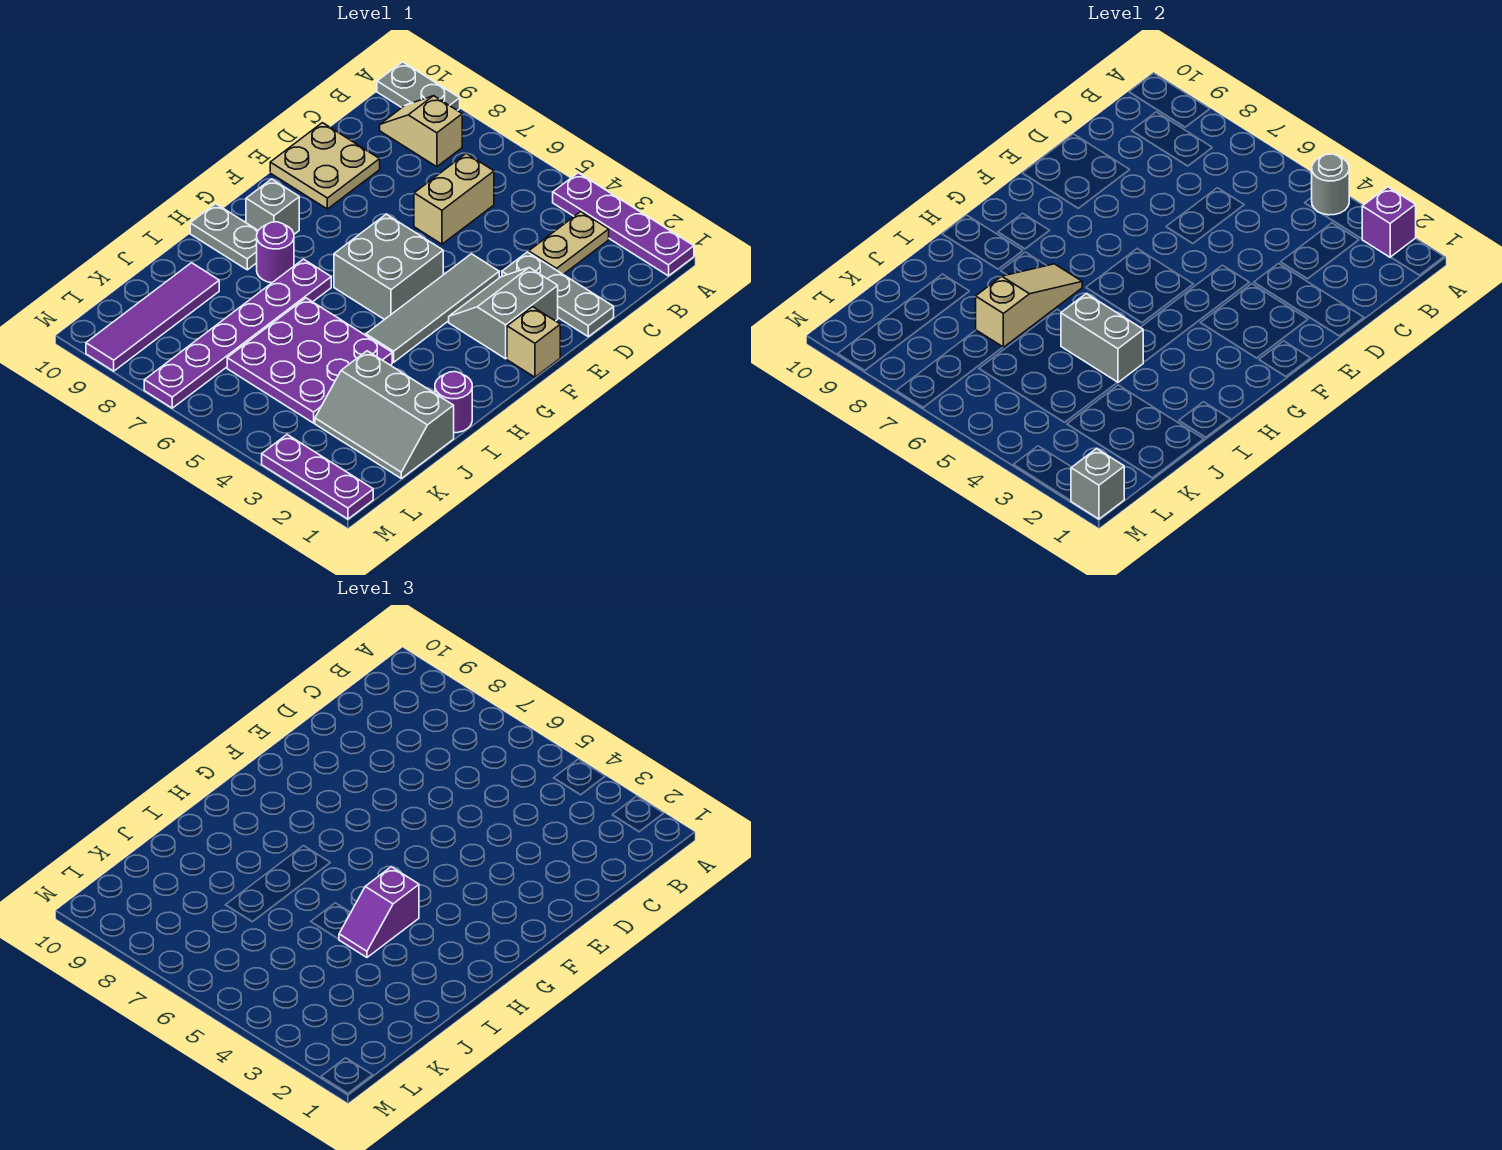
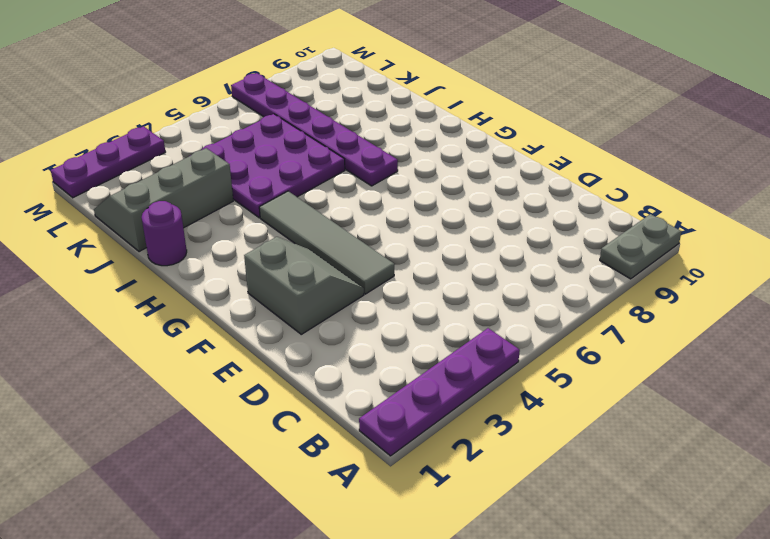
none -> tan plate B3:C3 level 1
none -> tan slope B8:B9 level 1 top 8
none -> tan brick C6:D6 level 1

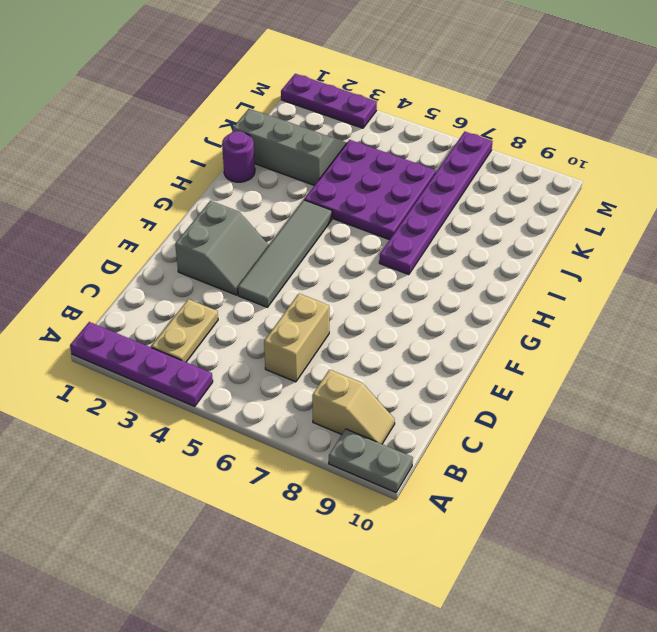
none -> grey plate D1:D3 level 1
none -> tan plate D9:E10 level 1
none -> tan brick F1 level 1

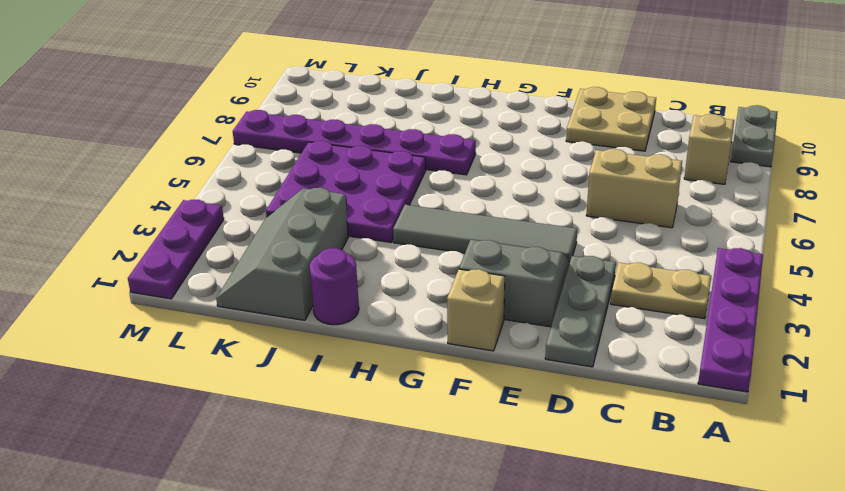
none -> grey brick F5:G6 level 1
none -> grey brick G9 level 1
none -> purple round brick H8 level 1

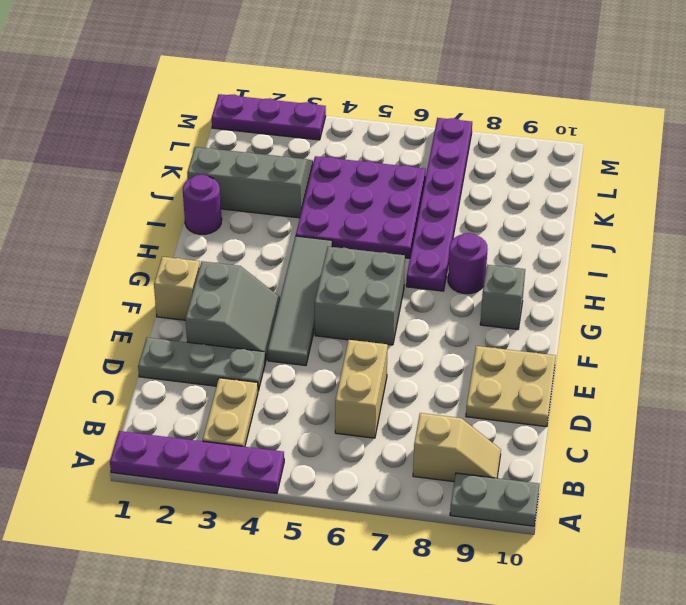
none -> grey plate H9:H10 level 1
none -> purple tile J9:M9 level 1
none -> purple brick A2 level 2

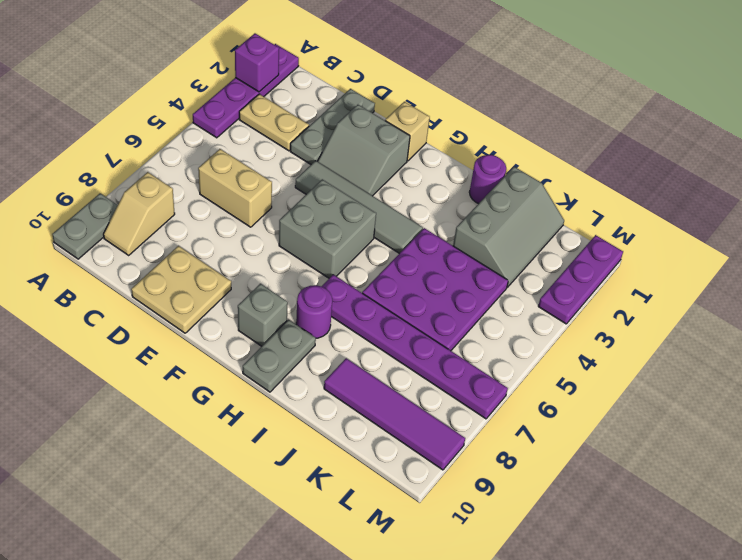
none -> grey round brick A4 level 2
none -> tan slope H7:J7 level 2 top J
none -> grey brick I4:I5 level 2

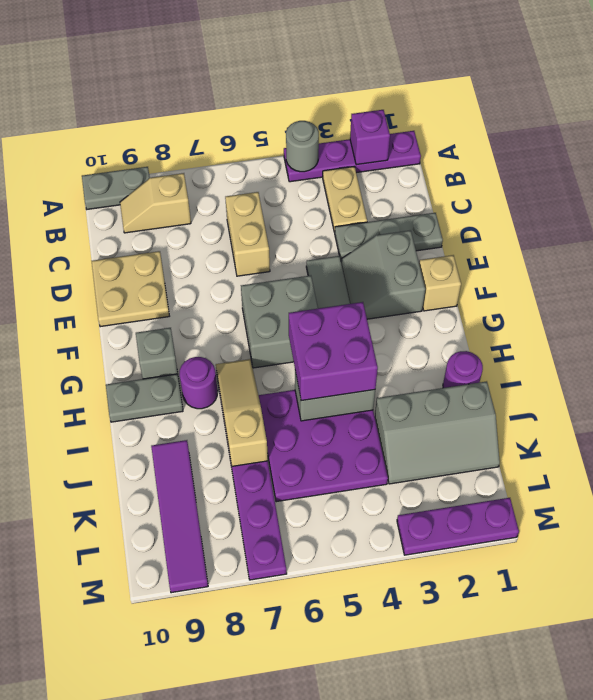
purple brick H4:I5 level 3 -> purple slope H4:I4 level 3 top H
none -> grey brick M1 level 2

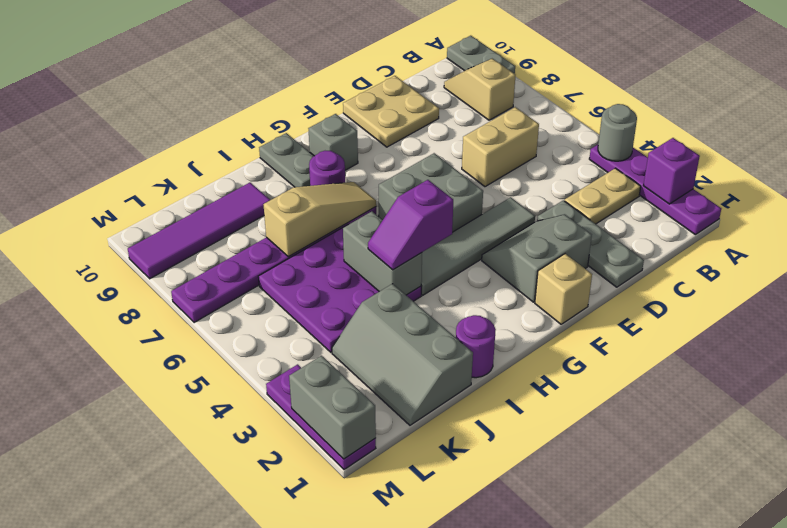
grey brick M1:M2 level 2 -> grey brick M1 level 2

